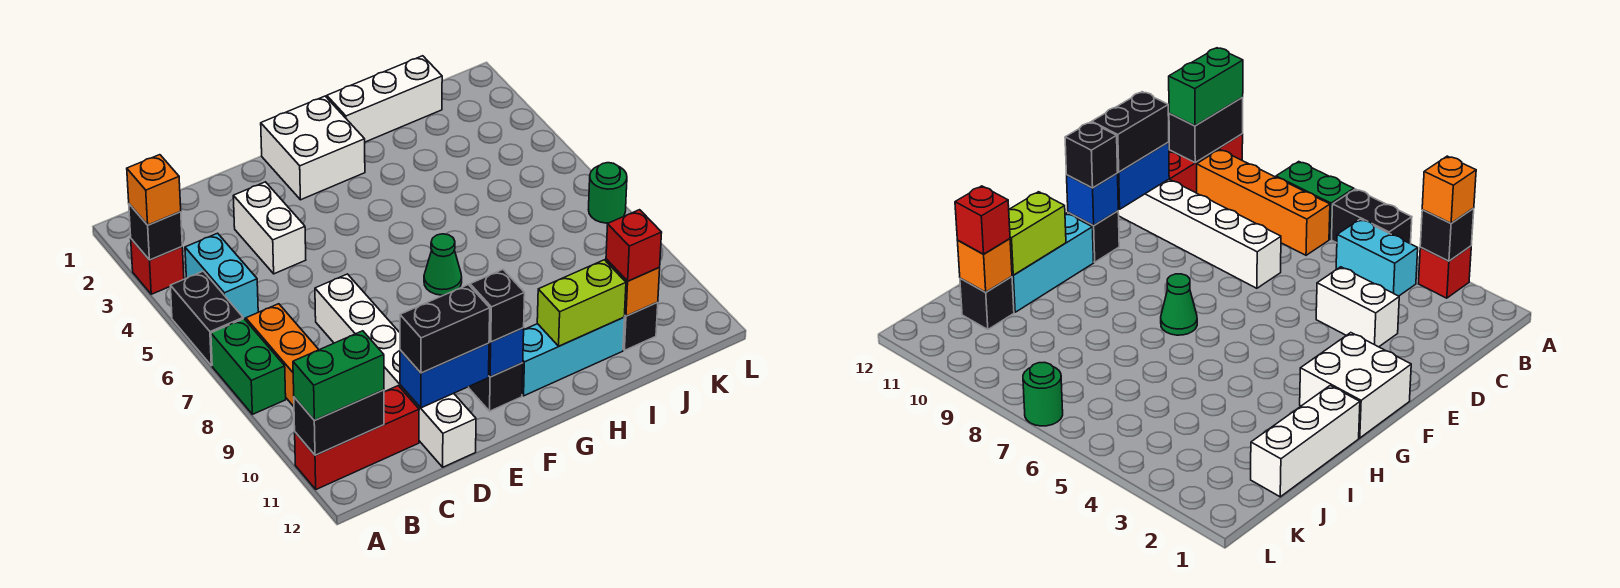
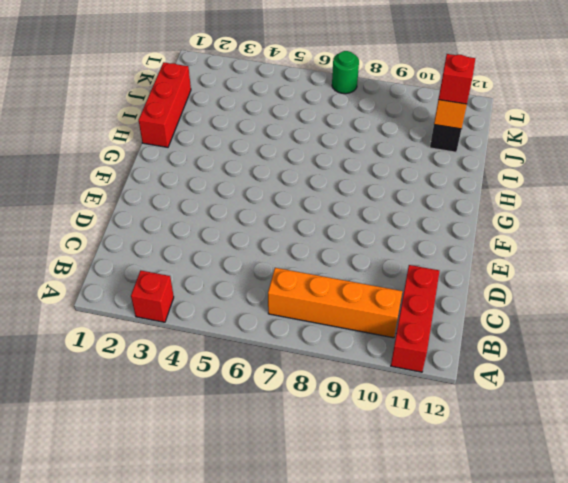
red brick H1:J1 level 1 -> white brick H1:J1 level 1
none -> black brick A5:A6 level 1
none -> green brick A7:A8 level 1
none -> cyan brick B4:B5 level 1

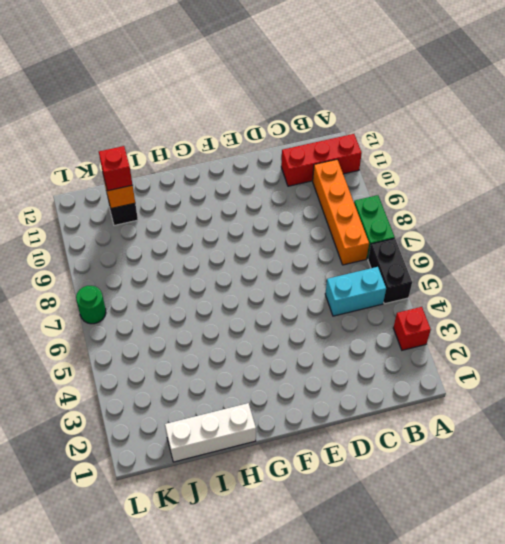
cyan brick B5:C5 level 1 -> cyan brick B4:B5 level 1
none -> white brick D3:D4 level 1
none -> white brick D7:D12 level 1
none -> white brick F1:G2 level 1

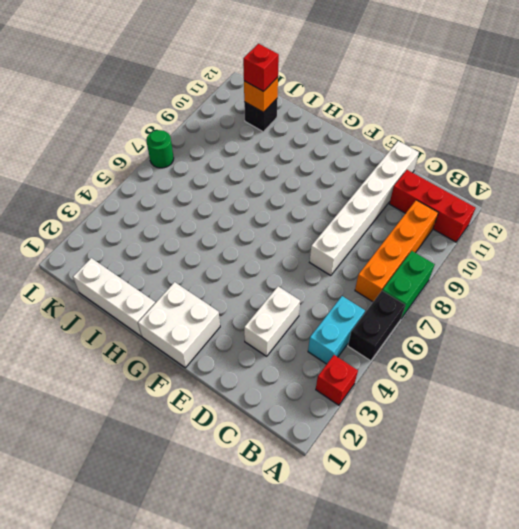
none -> black brick F11 level 1
none -> green cone G7 level 1
none -> cyan brick G11:I11 level 1

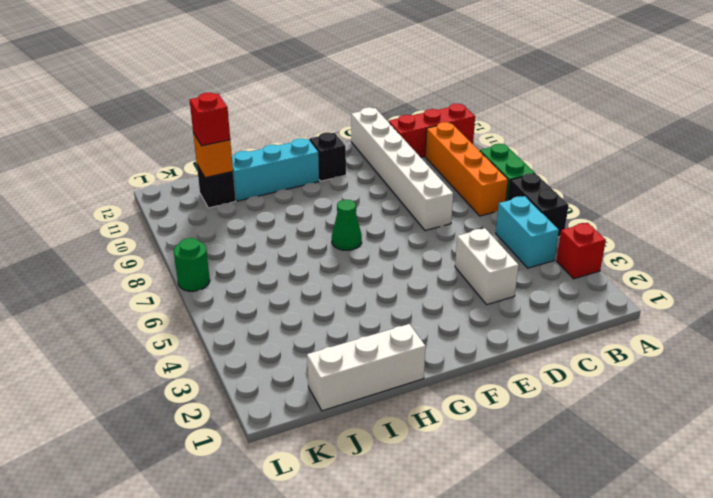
none -> white brick F1:G2 level 1
none -> black brick A3 level 2
none -> black brick A11:B11 level 2

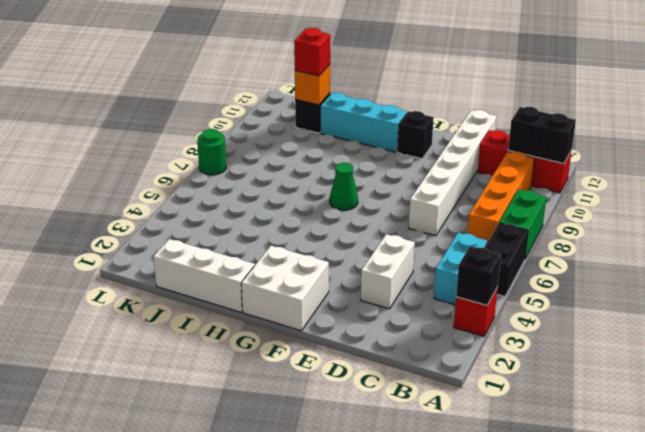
none -> blue brick D11:E11 level 2
none -> blue brick F11 level 2
none -> lime brick H11:I11 level 2

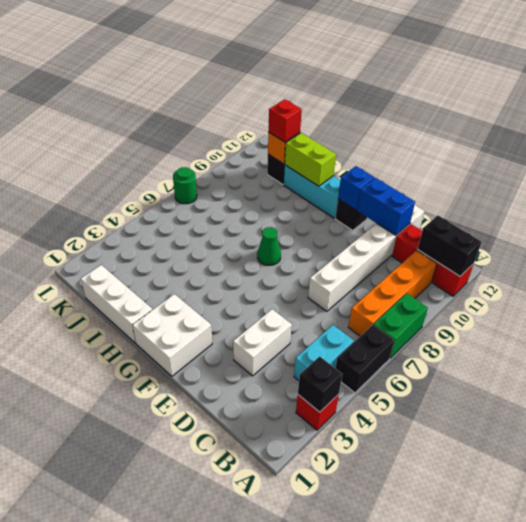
none -> orange brick A3 level 3
none -> green brick A11:B11 level 3
none -> black brick D11:E11 level 3

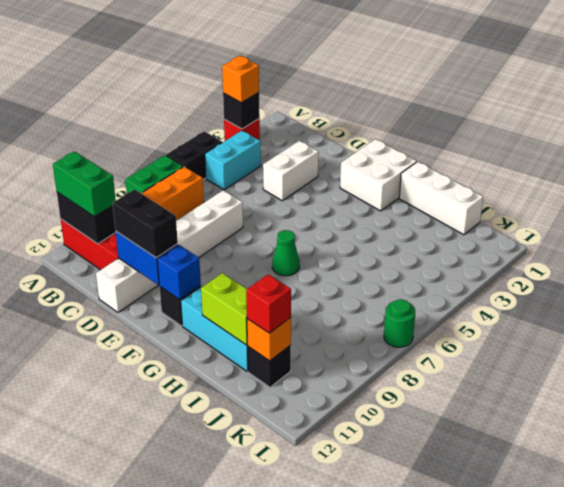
none -> black brick F11 level 3

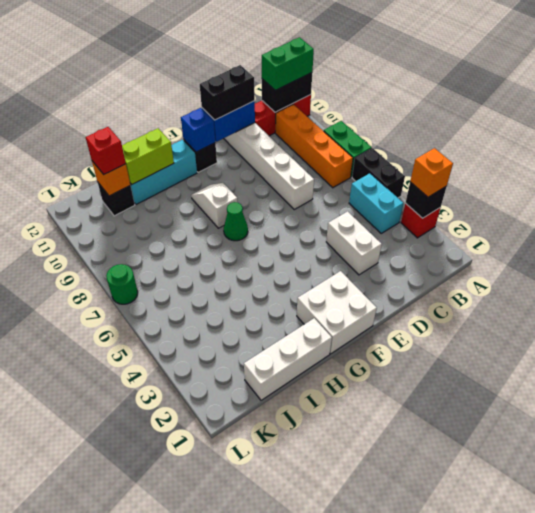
white slope G8:G9 level 1 top 8 -> none
none -> black brick F11 level 3

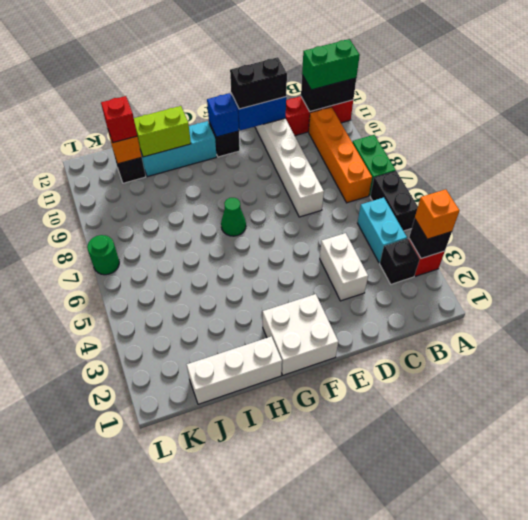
black brick B3 level 1 -> black brick F11 level 3

